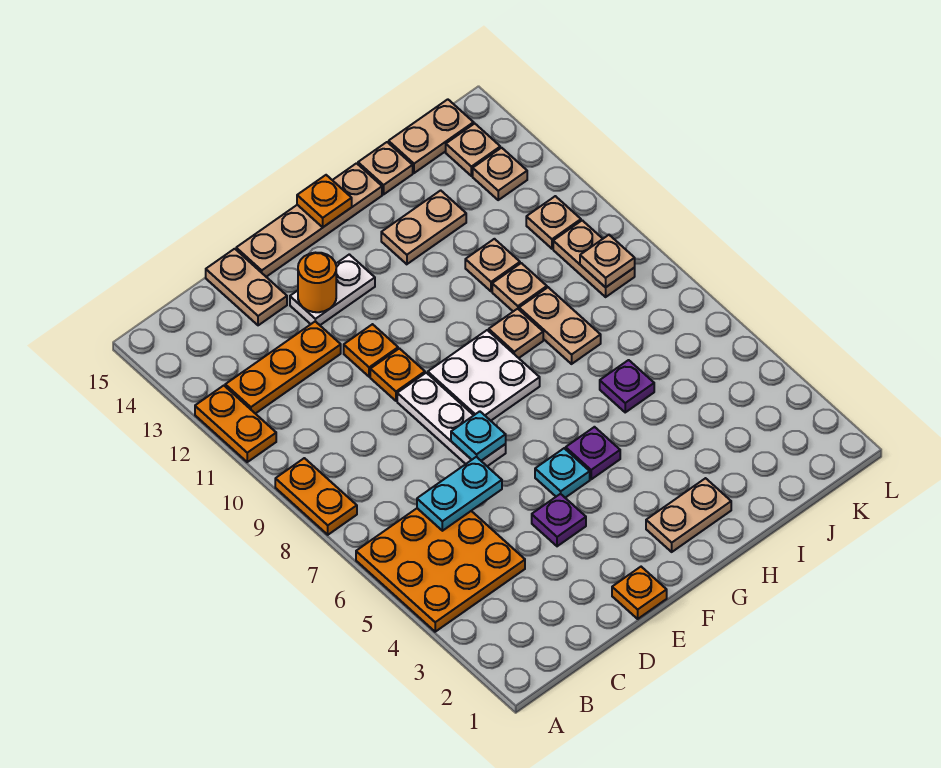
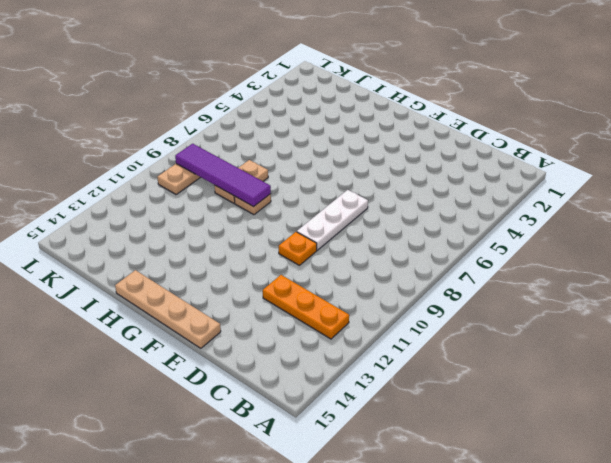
purple tile H9:K9 level 2 -> tan plate K9 level 2
none -> orange plate A4:C6 level 1
none -> orange plate A8:A9 level 1
none -> orange plate A11:A12 level 1
none -> tan plate D14:D15 level 1

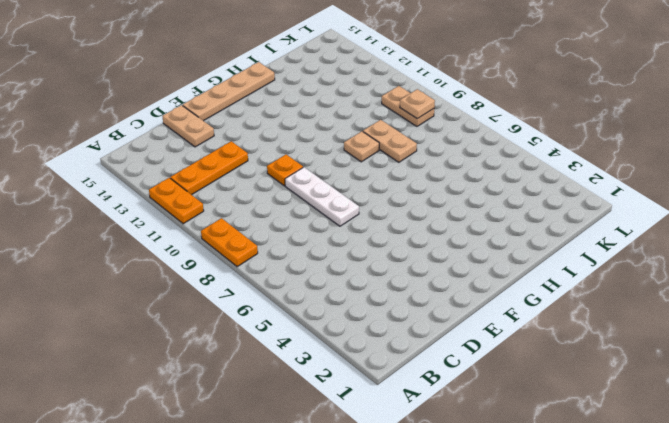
none -> orange plate A4:C6 level 1
none -> orange plate E1 level 1
none -> purple plate E4 level 1
none -> orange plate E11 level 1

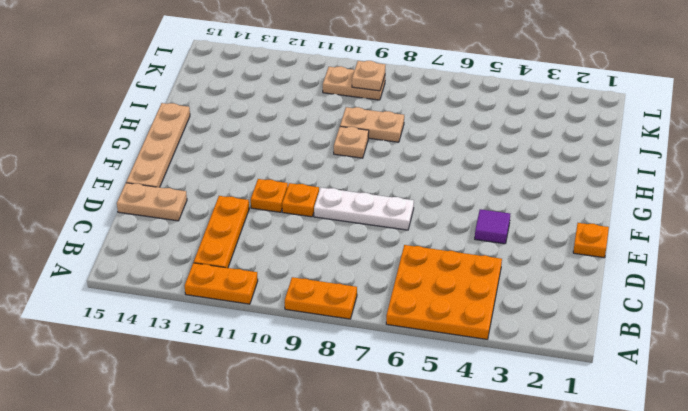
purple tile E4 level 1 -> purple plate E4 level 1
none -> white plate E13:F13 level 1
none -> cyan plate F5 level 1
none -> white plate F8:G9 level 1
none -> tan plate G2:H2 level 1

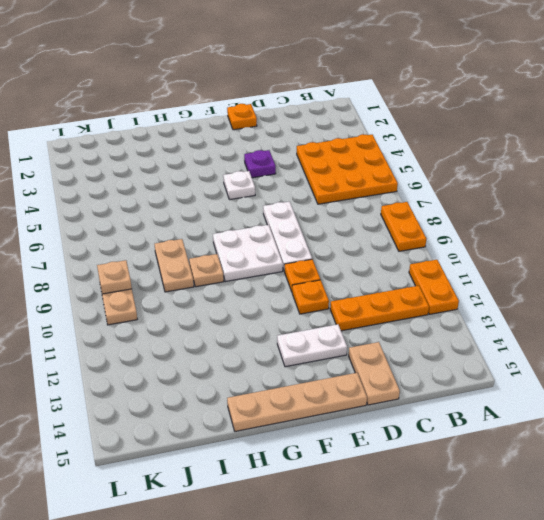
white plate F5 level 1 -> cyan plate F5 level 1
none -> tan plate G2:H2 level 1
none -> purple plate G5 level 1
none -> tan plate H13:I13 level 1
none -> purple plate I6 level 1

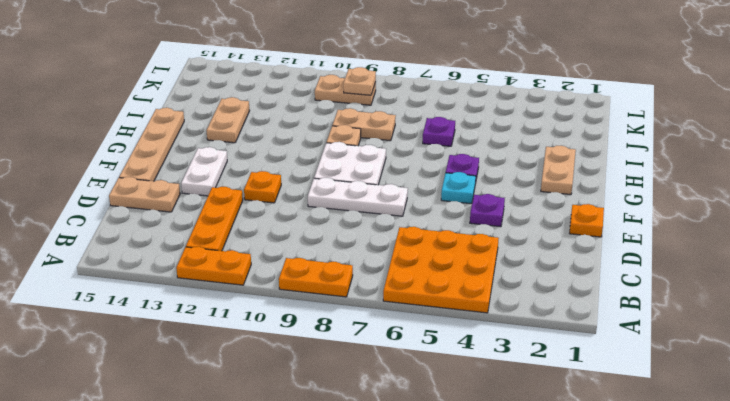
none -> orange plate E10 level 1
none -> tan plate I10 level 1
none -> tan plate I11 level 1
none -> tan plate I15 level 1

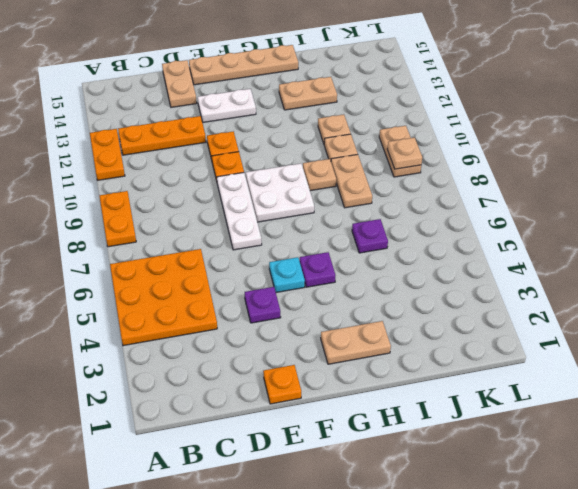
none -> tan plate I15 level 1
none -> tan plate J15:K15 level 1
none -> tan plate K11 level 1
none -> tan plate K13 level 1

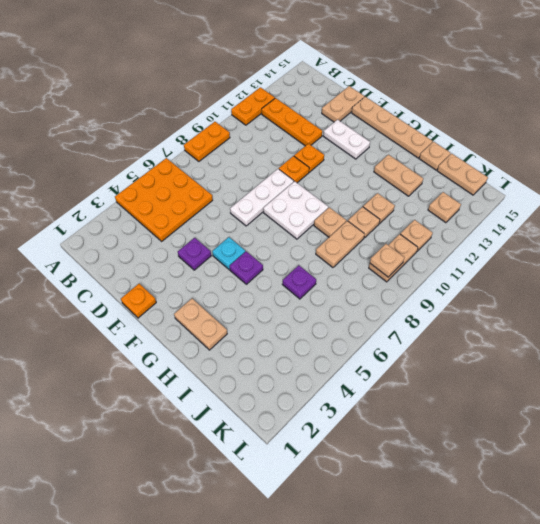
none -> tan plate K14 level 1
none -> cyan plate C6:D6 level 2
none -> cyan plate E7 level 2
none -> orange round brick E13 level 2

